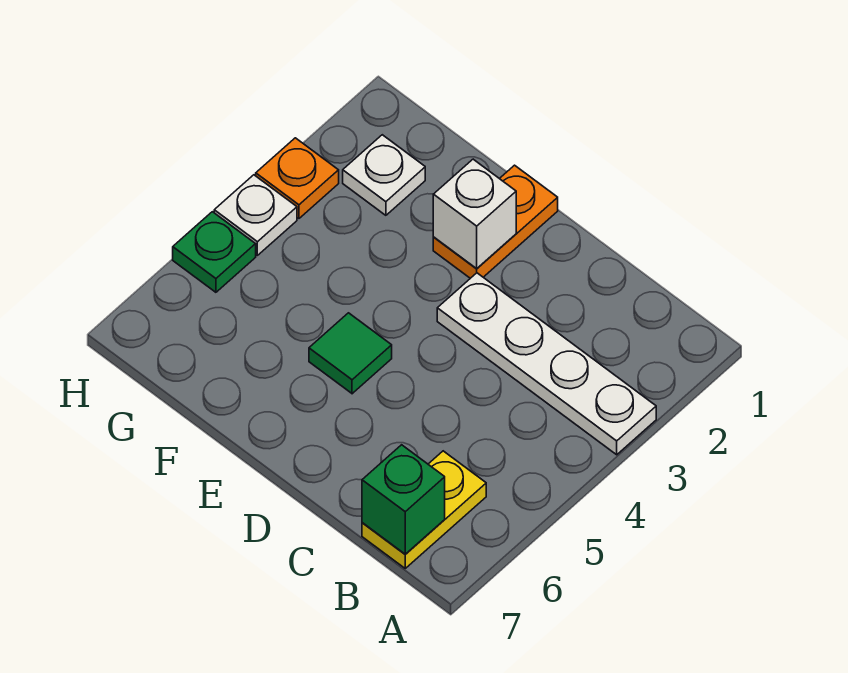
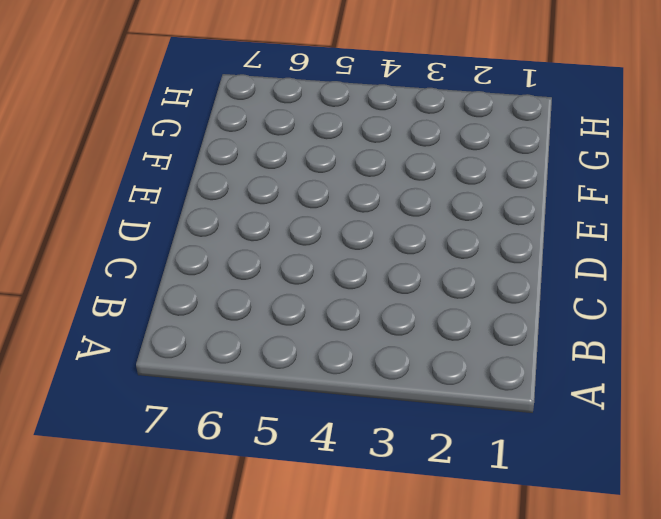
none -> white plate A3:D3 level 1
none -> yellow plate B6:B7 level 1

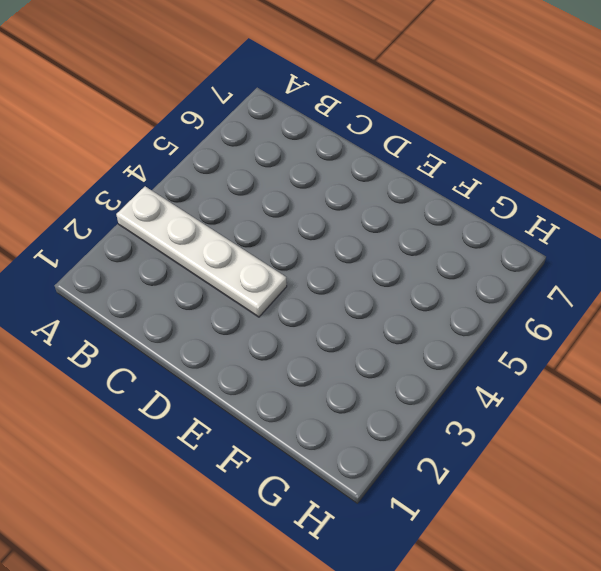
none -> yellow plate B6:B7 level 1
none -> orange plate E1:E2 level 1

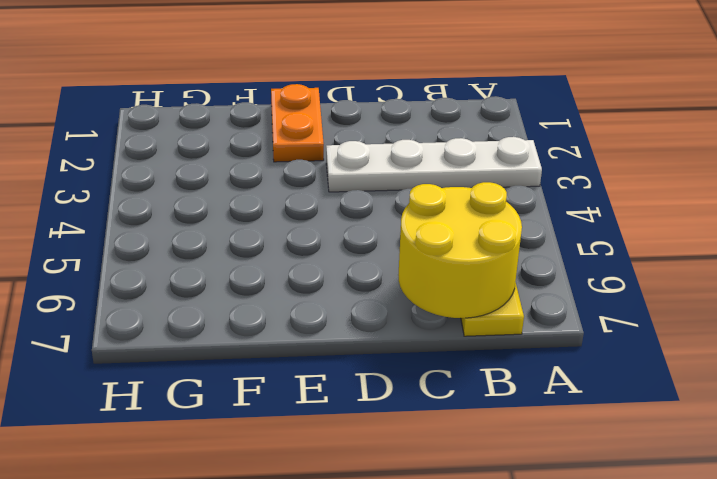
yellow round brick B6:C7 level 2 -> green brick B7 level 2
none -> green tile E5 level 1
none -> white plate G2 level 1

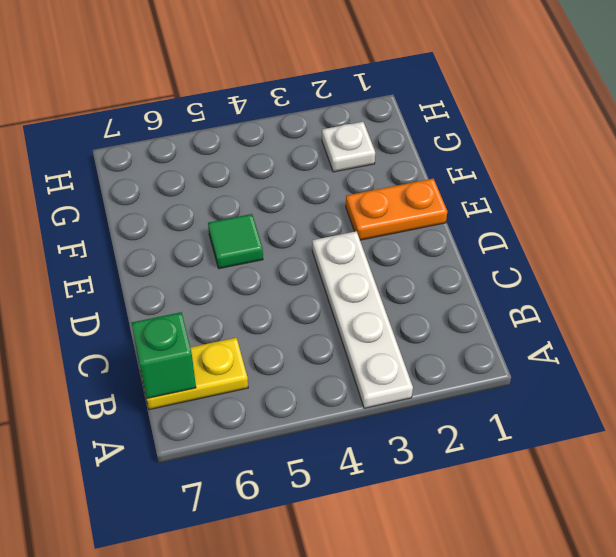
none -> orange plate H3 level 1
none -> white plate H4 level 1

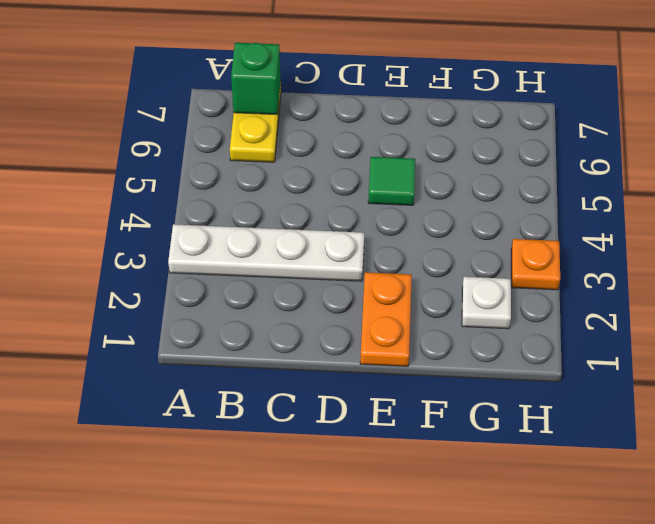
none -> white plate H4 level 1
none -> green plate H5 level 1

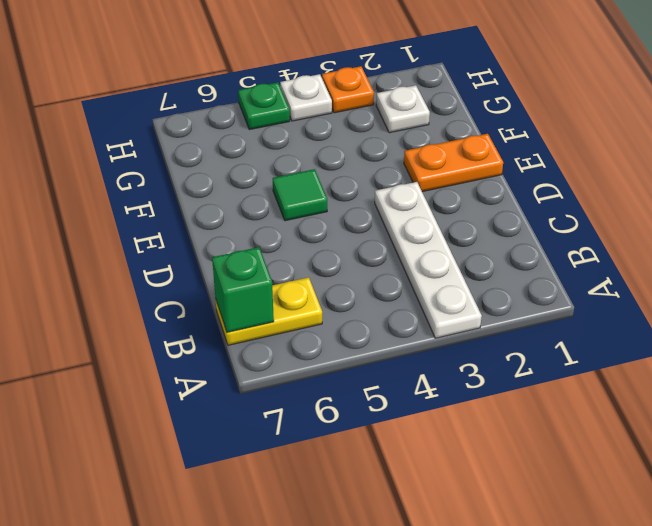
none -> white brick E2 level 2

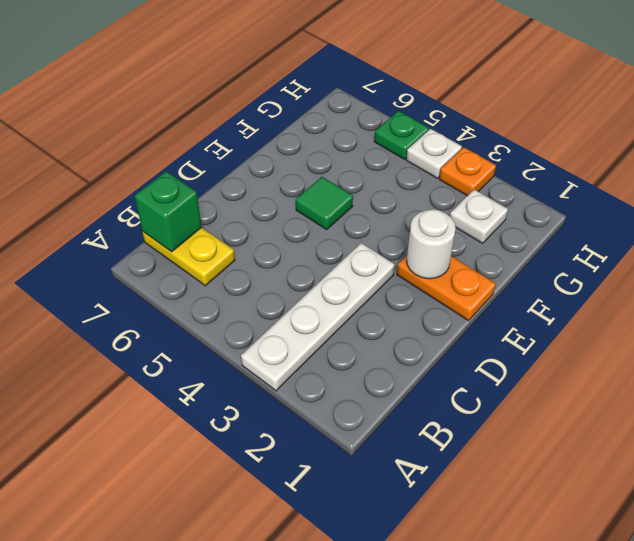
white round brick E2 level 2 -> white brick E2 level 2

